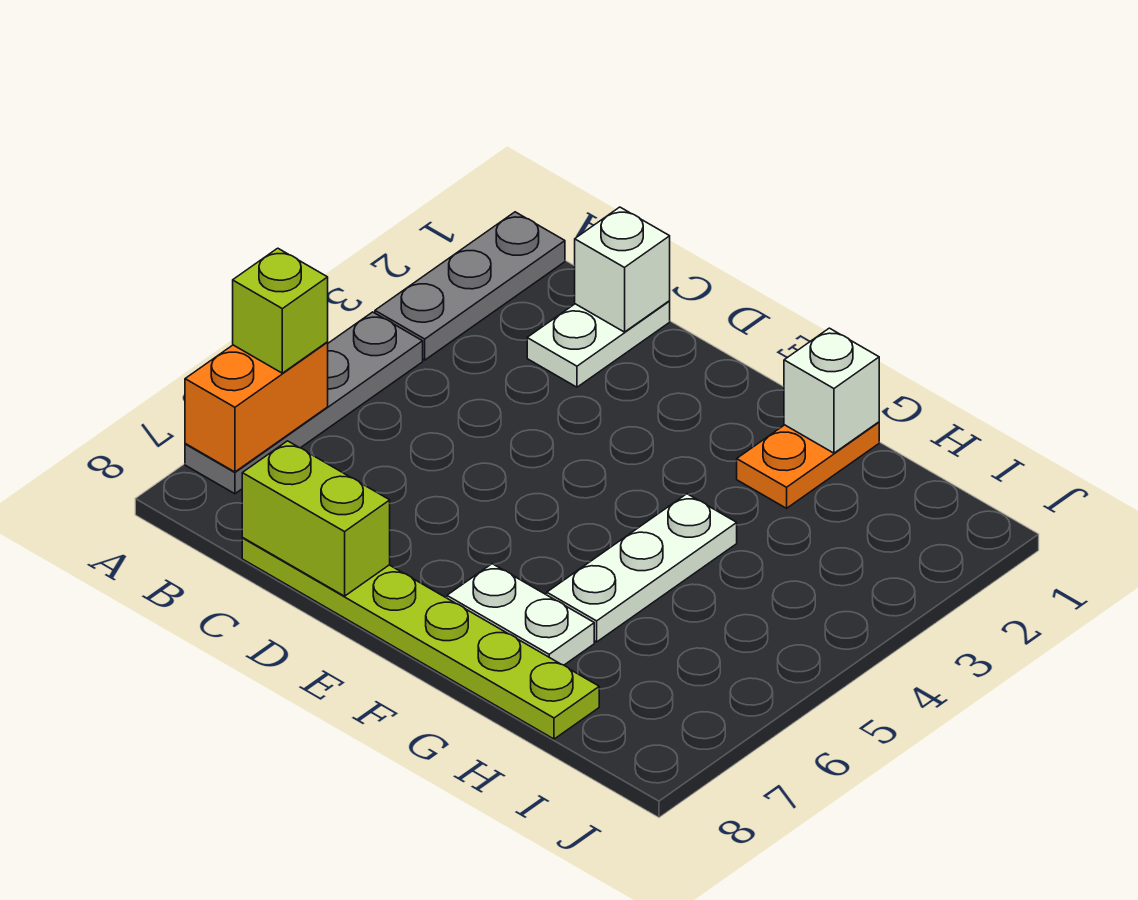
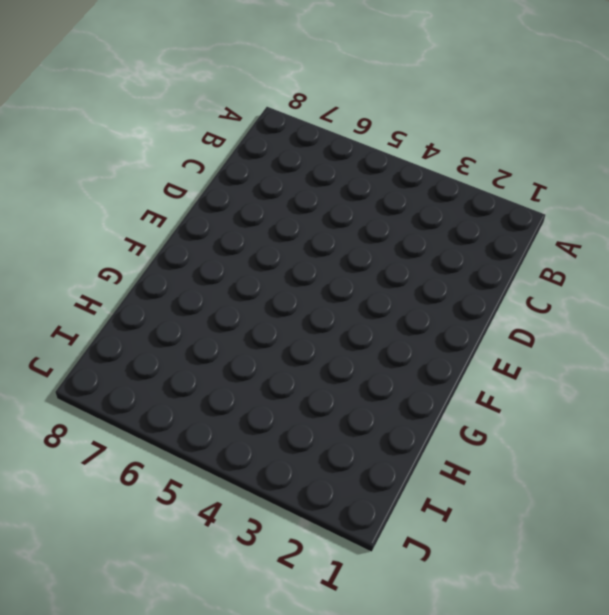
none -> grey plate A1:A3 level 1
none -> grey plate A4:A7 level 1
none -> white plate C1:C2 level 1

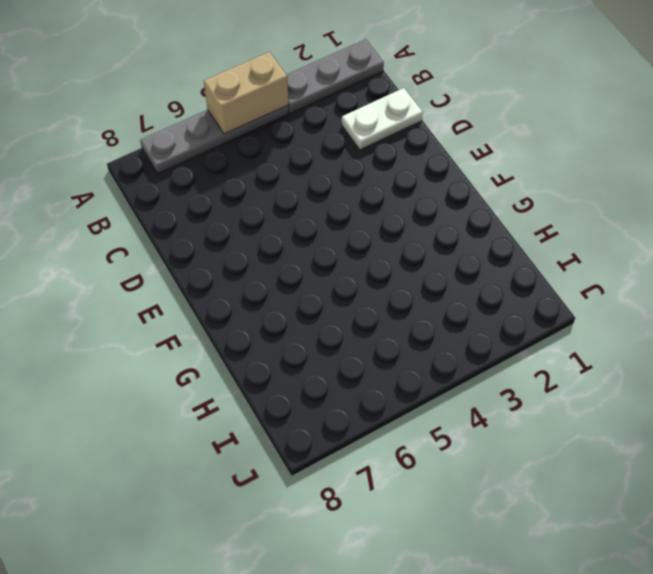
tan brick A4:A5 level 2 -> none
none -> lime plate C8:H8 level 1
none -> white plate F7:G7 level 1
none -> orange plate G1:G2 level 1

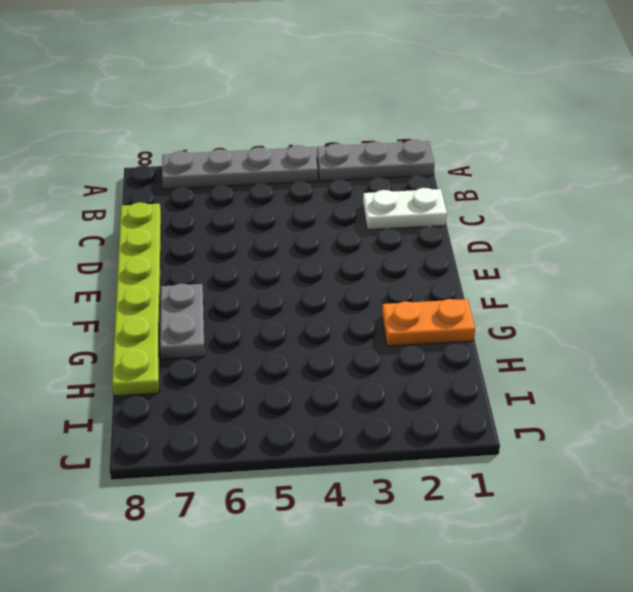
grey plate F7:G7 level 1 -> white plate F7:G7 level 1
none -> white plate G4:G6 level 1
none -> orange brick A6:A7 level 2
none -> white brick C1 level 2

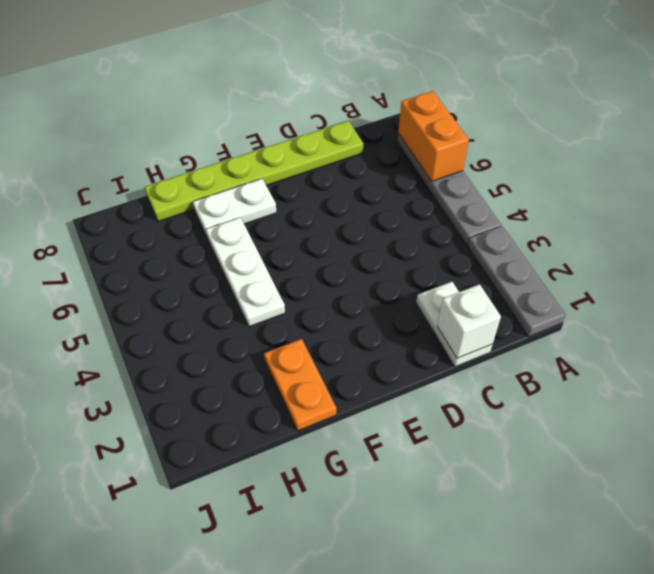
none -> lime brick C8:D8 level 2
none -> white brick G1 level 2
none -> lime brick A6 level 3

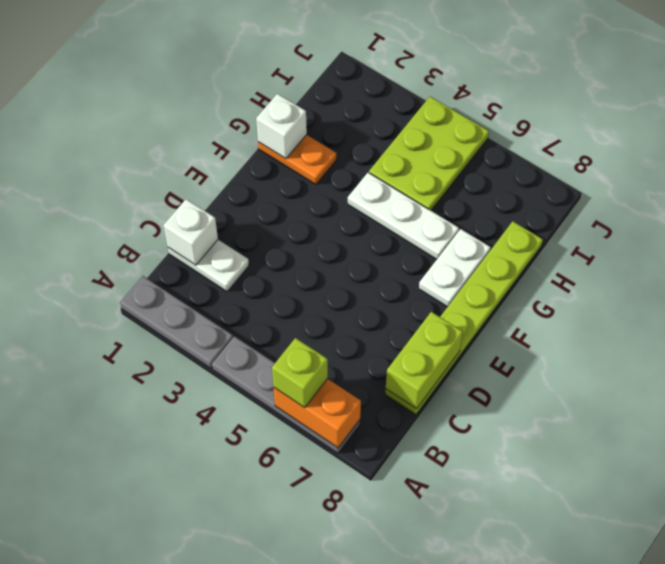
lime plate H4:J5 level 1 -> none

